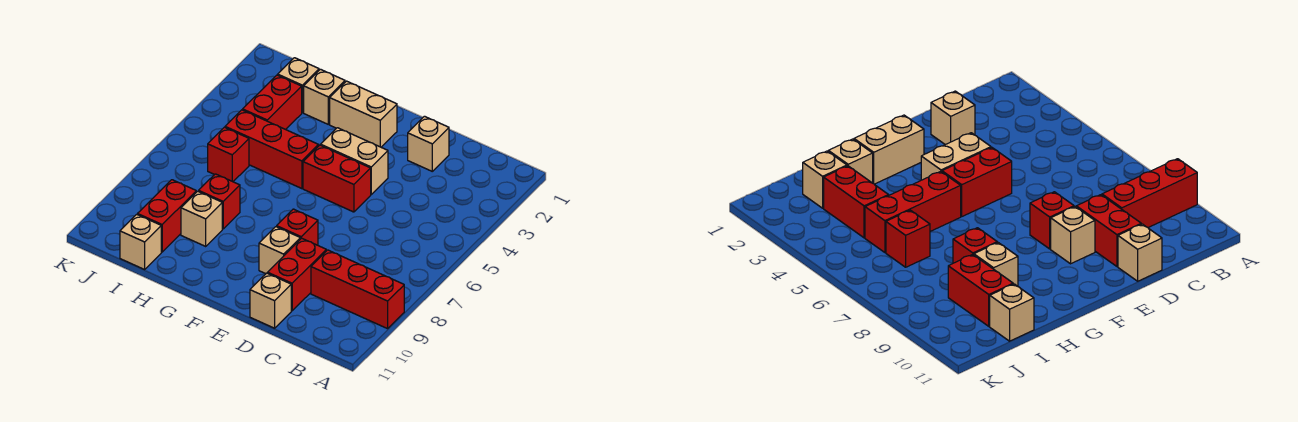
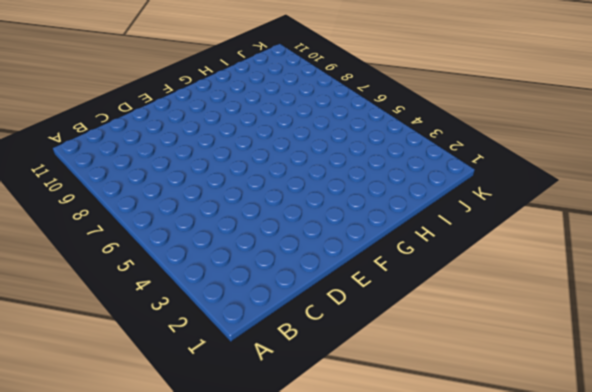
none -> red brick A9:C9 level 1
none -> tan brick D2 level 1
none -> red brick D9:D10 level 1

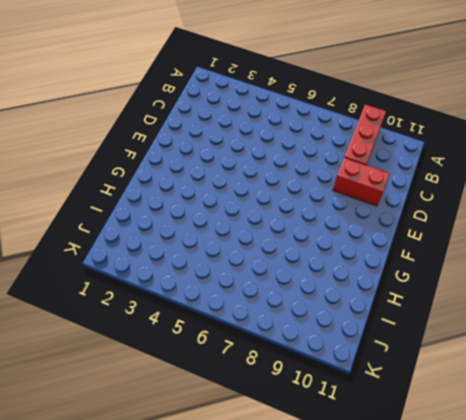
none -> tan brick D2 level 1
none -> tan brick D11 level 1
none -> tan brick E4:F4 level 1

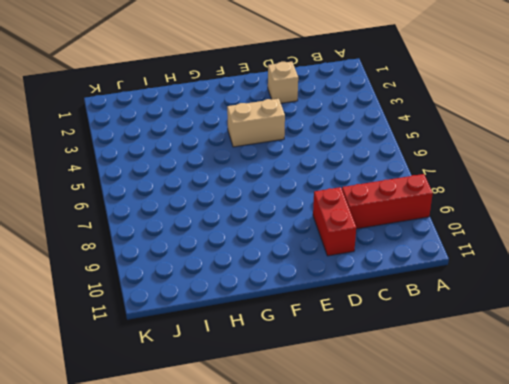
none -> tan brick D11 level 1
none -> red brick E5:F5 level 1
none -> red brick E8 level 1

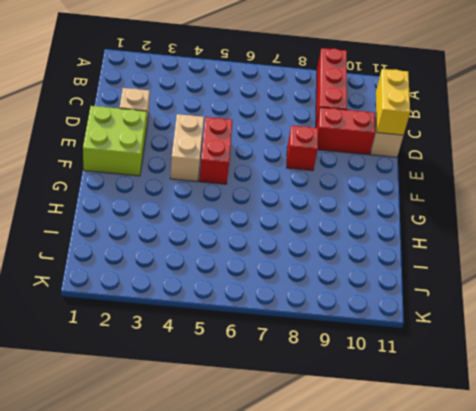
yellow brick C11:D11 level 2 -> none
lime brick E1:F2 level 1 -> tan brick F2:G2 level 1
none -> tan brick E9 level 1
none -> red brick G5:I5 level 1
none -> tan brick H2 level 1

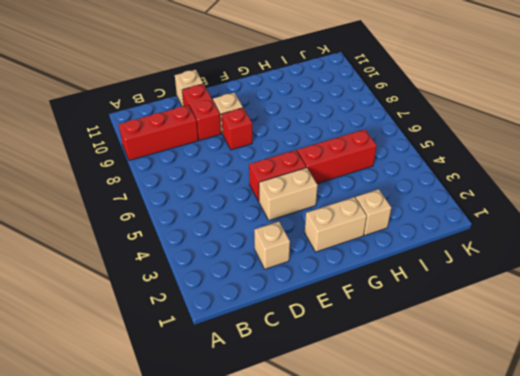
none -> red brick H8 level 1
none -> tan brick H9 level 1
none -> tan brick I2 level 1

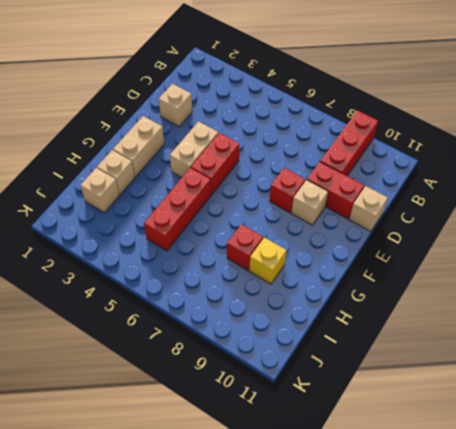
yellow brick H9 level 1 -> tan brick H9 level 1
none -> red brick I3:I4 level 1
none -> red brick I6 level 1
none -> red brick I9:I10 level 1

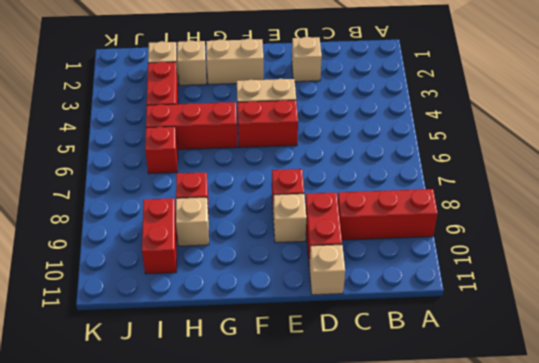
none -> tan brick I11 level 1

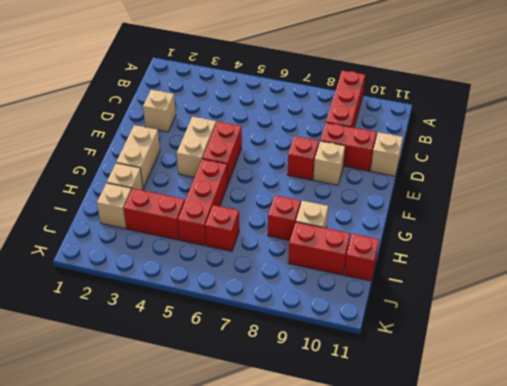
red brick I11 level 1 -> tan brick I11 level 1

